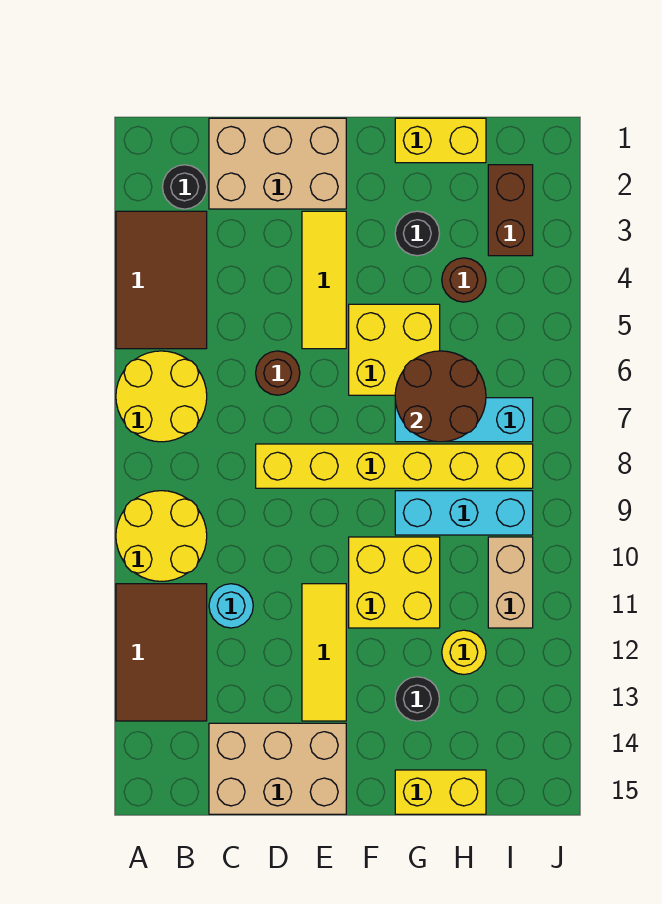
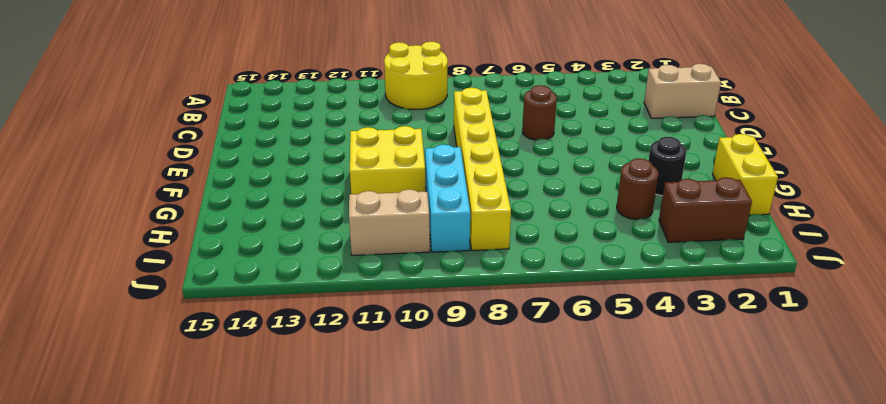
tan brick C1:C2 level 1 -> tan brick C1:E2 level 1
none -> brown tile A3:B5 level 1
none -> yellow round brick A6:B7 level 1
none -> brown tile A11:B13 level 1

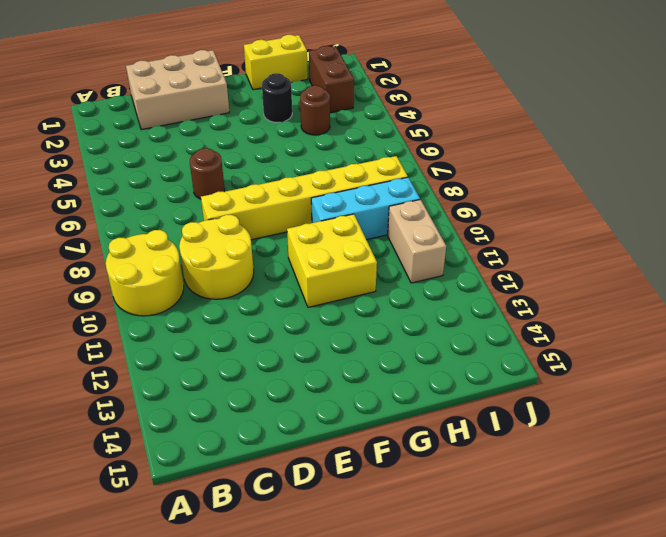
yellow round brick C9:D10 level 1 -> yellow round brick A6:B7 level 1
none -> brown tile A3:B5 level 1
none -> brown tile A11:B13 level 1
none -> black round brick B2 level 1

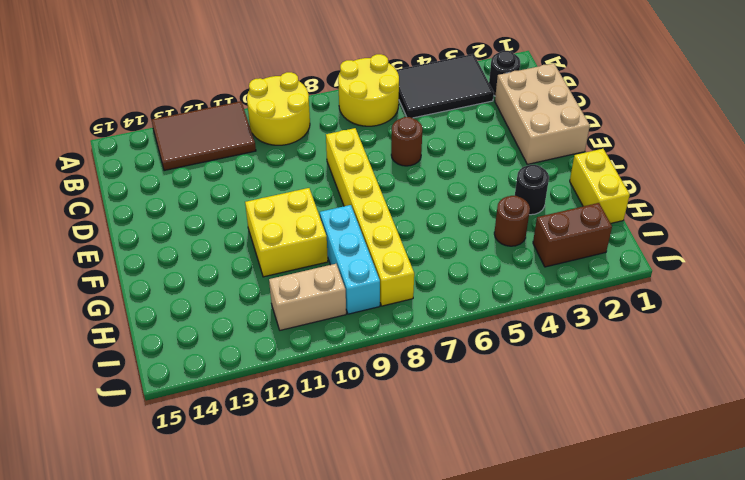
black tile A3:B5 level 1 -> brown tile A3:B5 level 1
none -> cyan round brick C11 level 1
none -> tan brick C14:E15 level 1
none -> yellow tile E3:E5 level 1

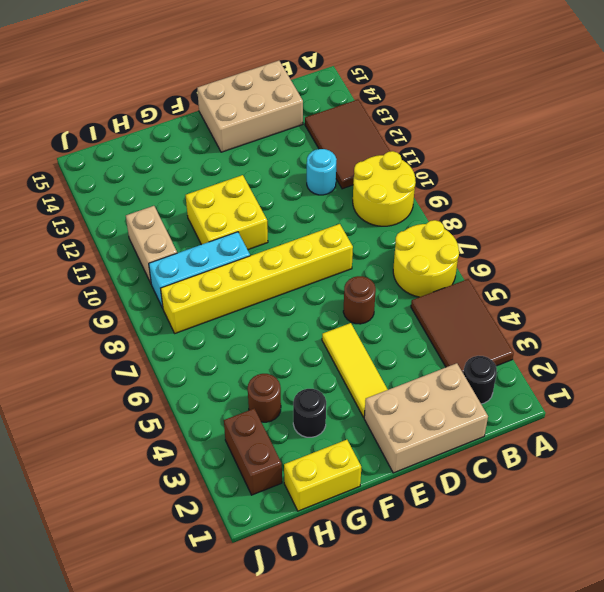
none -> yellow tile E11:E13 level 1
none -> yellow brick F5:G6 level 1
none -> cyan brick G7:I7 level 1

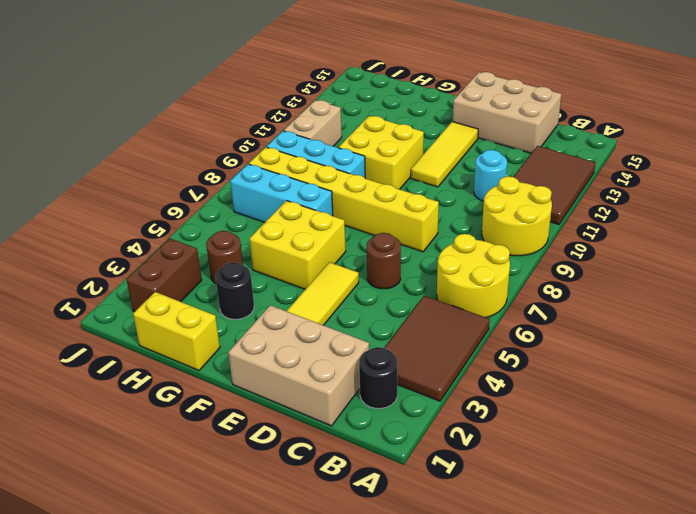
none -> black round brick G13 level 1
none -> yellow brick G15:H15 level 1
none -> yellow round brick H12 level 1

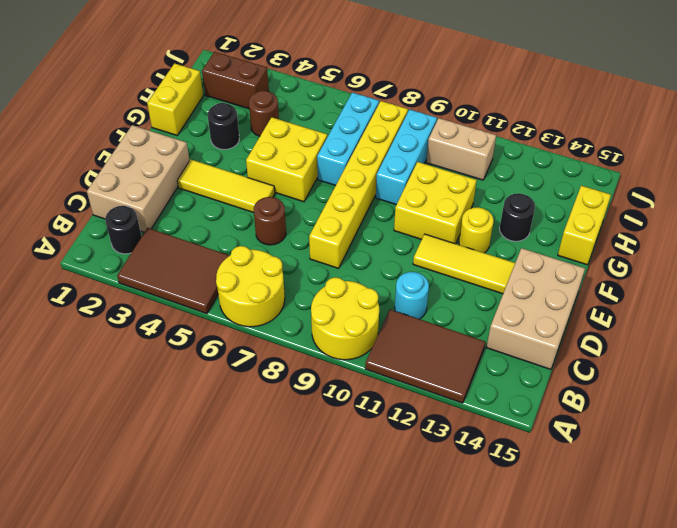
yellow round brick F12 level 1 -> yellow round brick H12 level 1
none -> brown round brick G6:H7 level 2

